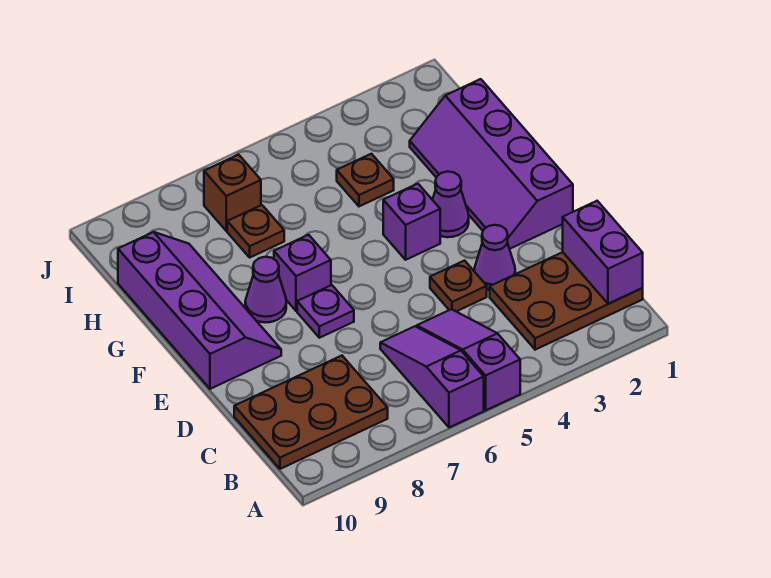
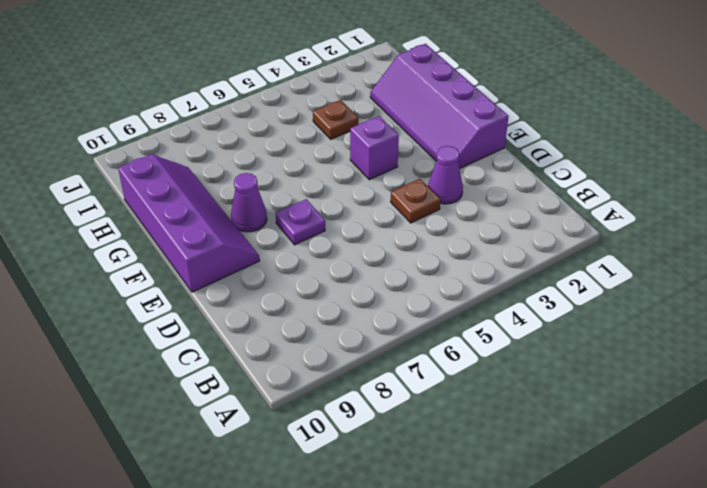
none -> purple slope A5:C5 level 1 top A
none -> purple slope A6:C6 level 1 top A
none -> brown plate B1:C3 level 1

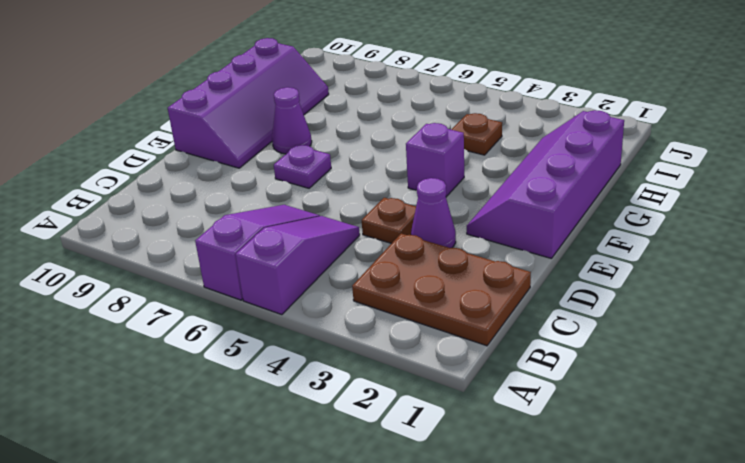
none -> brown plate B8:C10 level 1
none -> purple cone F3 level 1
none -> purple brick F7 level 1

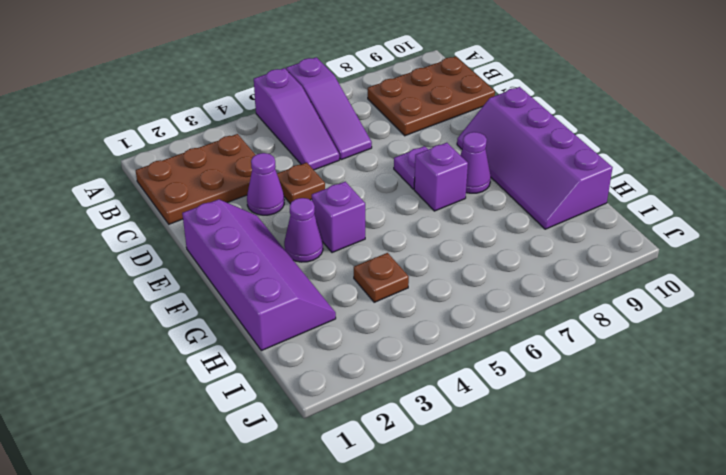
none -> brown plate H7 level 1
none -> brown brick I7 level 1
none -> purple brick B1:C1 level 2

